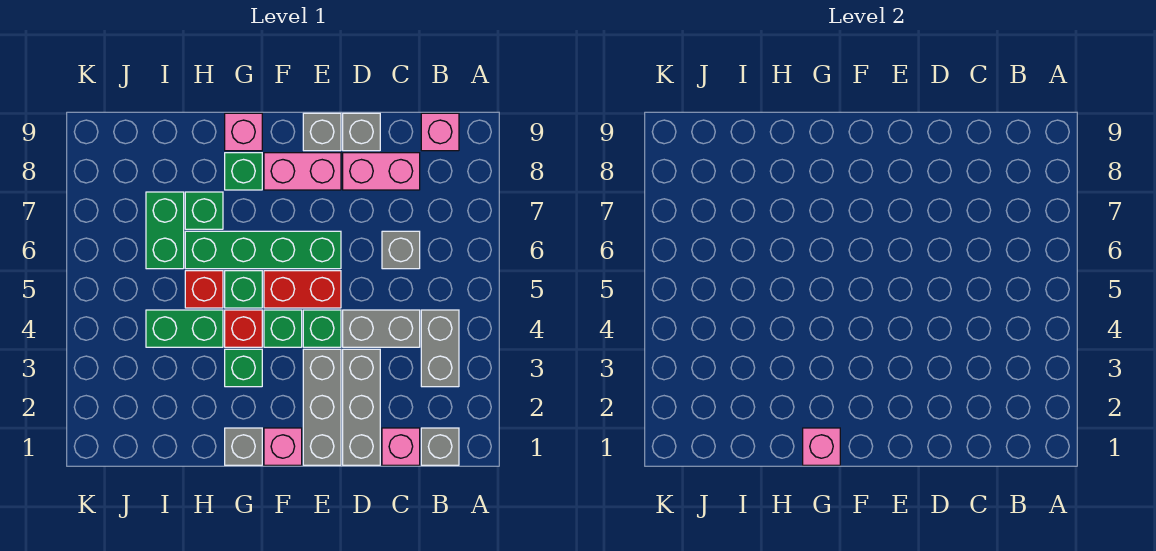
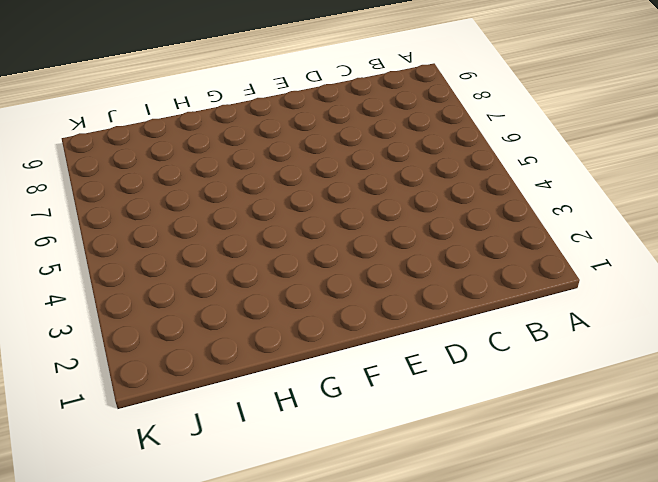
none -> grey brick B1 level 1
none -> grey brick B3:B4 level 1
none -> pink brick B9 level 1

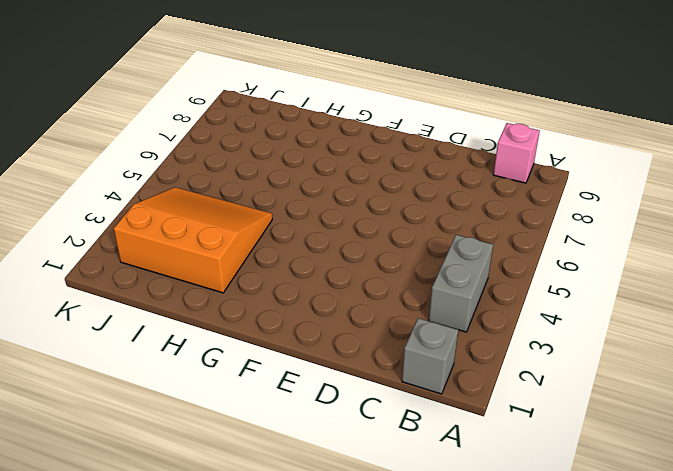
orange slope H2:J4 level 1 top 2 -> green brick H4:I4 level 1
none -> pink brick C1 level 1
none -> grey brick C4:D4 level 1
none -> grey brick C6 level 1

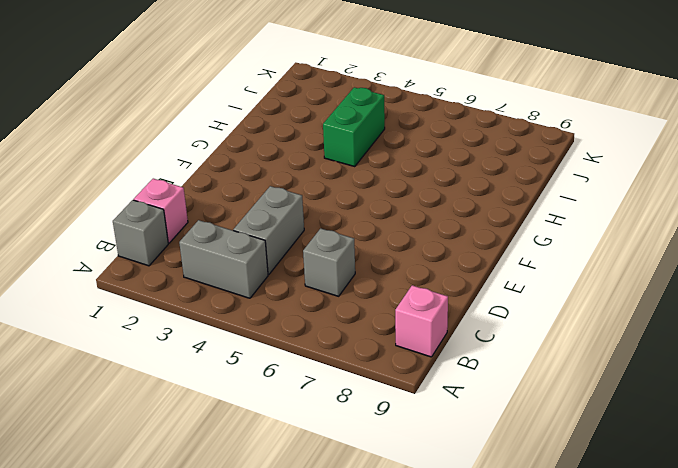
none -> pink brick C8:D8 level 1
none -> grey brick D1:D3 level 1
none -> grey brick D9 level 1

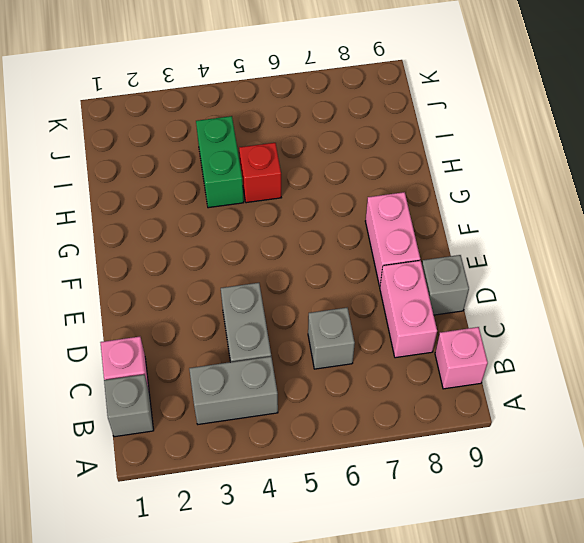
none -> grey brick D1:D3 level 1
none -> grey brick E1:E3 level 1
none -> green brick E4 level 1

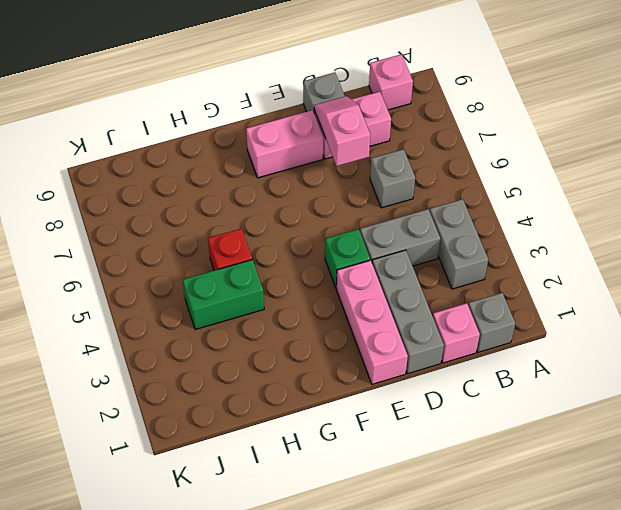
pink slope D7:D8 level 2 top 7 -> none
pink brick E1:E3 level 1 -> grey brick E1:E3 level 1
none -> red brick E5:F5 level 1
none -> green brick E6:H6 level 1
none -> grey brick E9 level 1

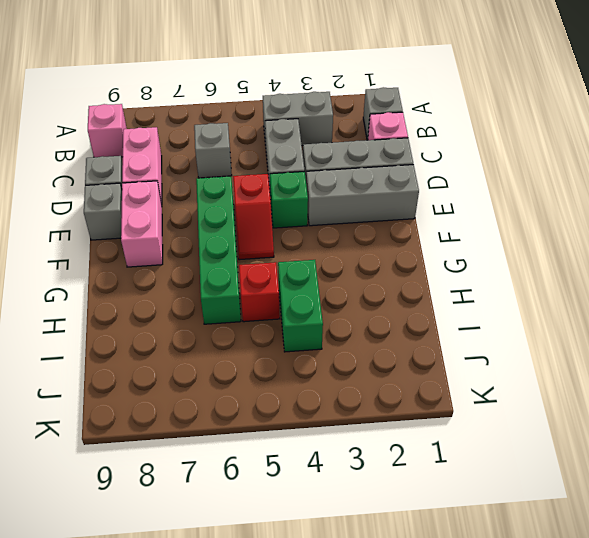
red slope E5:F5 level 1 top E -> red brick E5:F5 level 1
none -> pink brick F1 level 1
none -> green brick F4 level 1
none -> grey brick G1 level 1

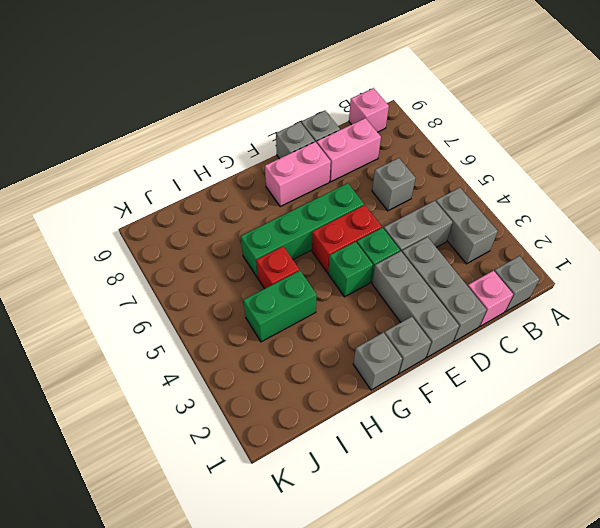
grey brick F1 level 1 -> pink brick F1 level 1
none -> green brick G3 level 1
none -> red brick G4 level 1
none -> green brick G5 level 1

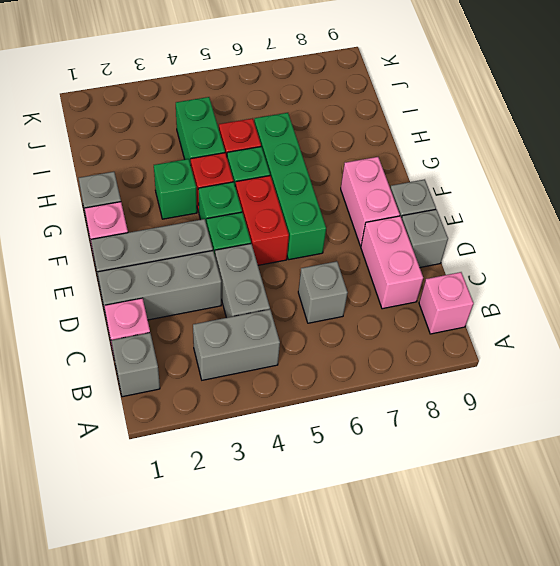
none -> green brick G8 level 1
none -> pink brick G9 level 1
none -> green brick H7 level 1

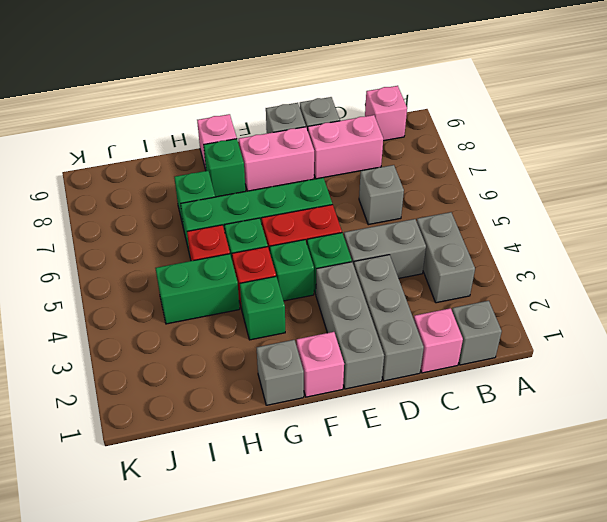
none -> green brick I6:I7 level 1
none -> pink brick G1 level 2

